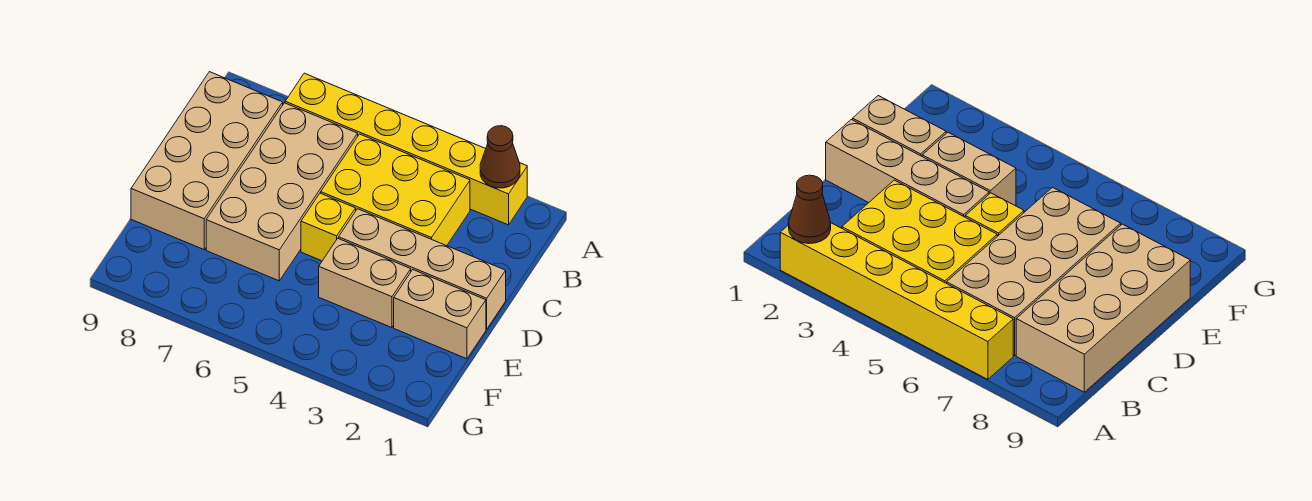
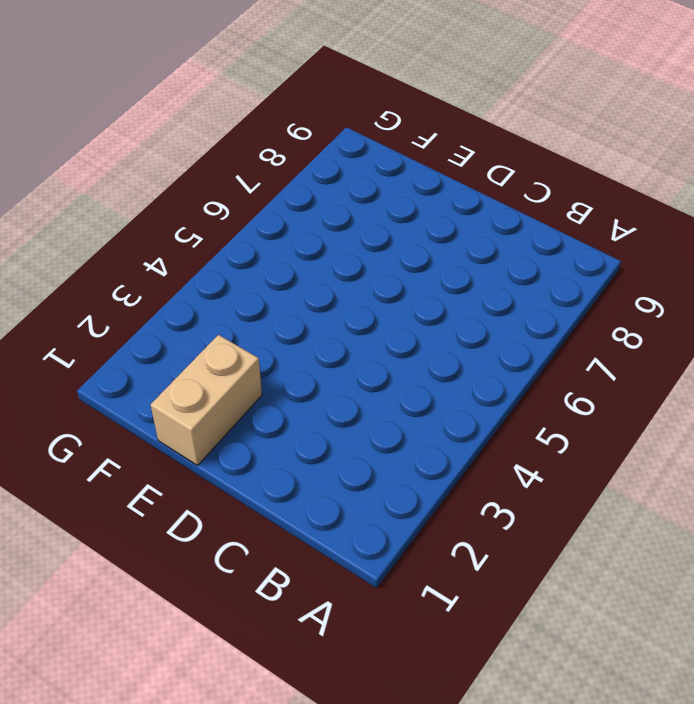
none -> yellow brick A2:A7 level 1
none -> yellow brick B3:C5 level 1

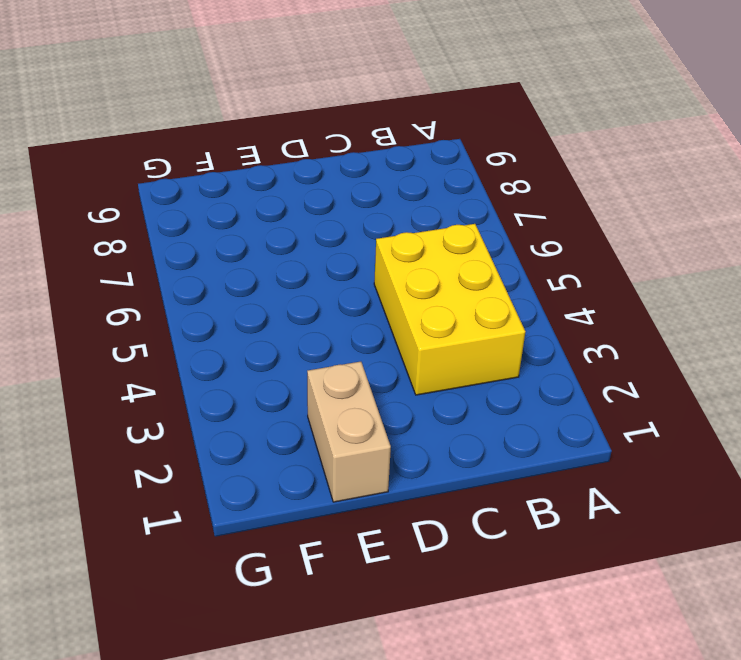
none -> yellow brick A2:A7 level 1
none -> tan brick B6:E7 level 1

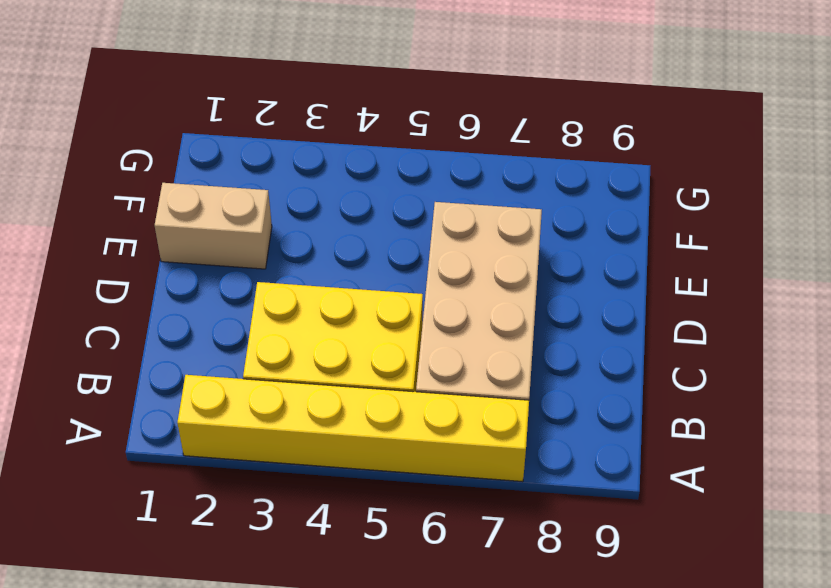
none -> tan brick B8:E9 level 1
none -> tan brick D1:D4 level 1

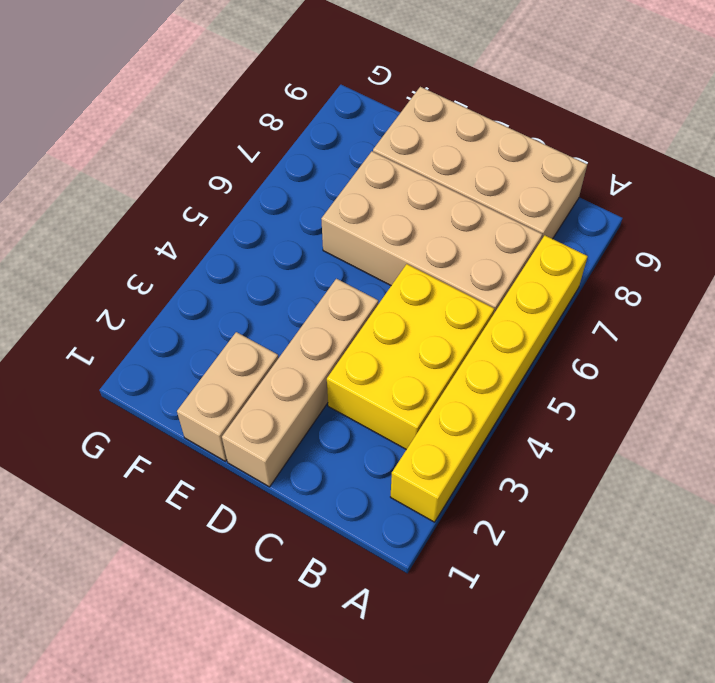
none -> yellow brick D5 level 1
none -> tan brick E3:E4 level 1

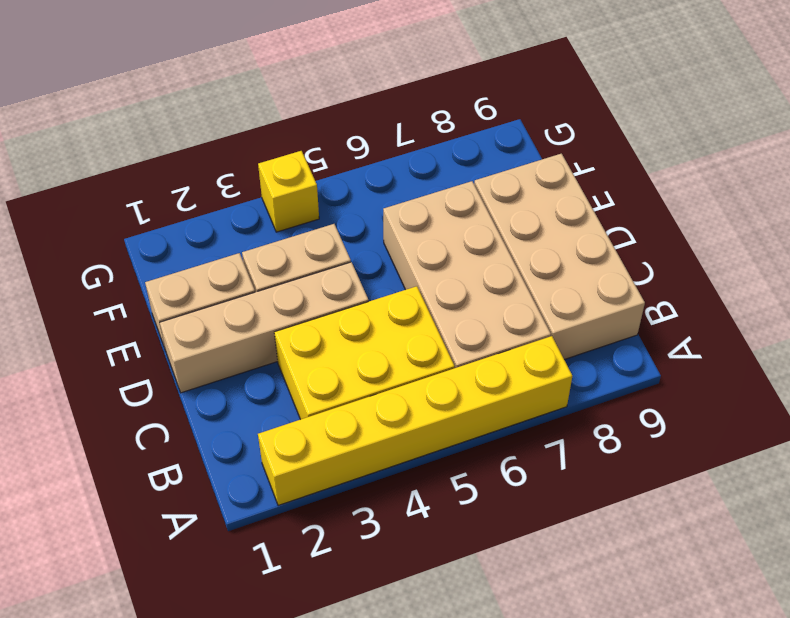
yellow brick G4 level 1 -> yellow brick D5 level 1
none -> brown cone A2 level 2

